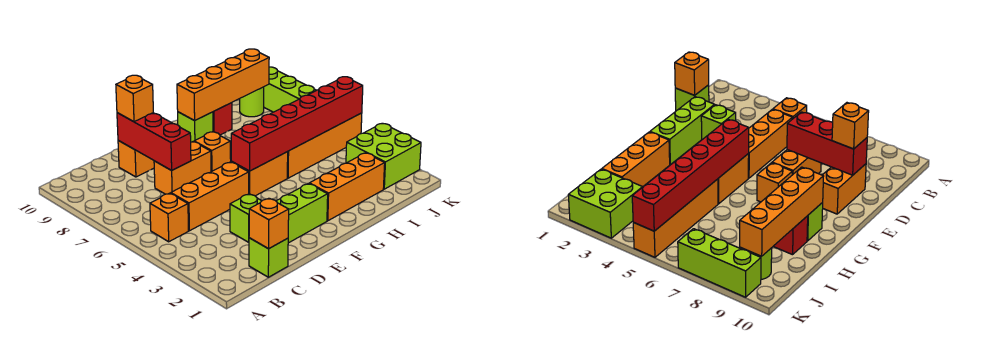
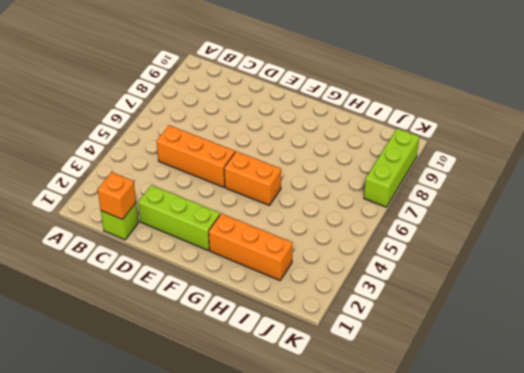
none -> orange brick B5 level 1
none -> lime brick D3 level 1
none -> orange brick D7:E7 level 1

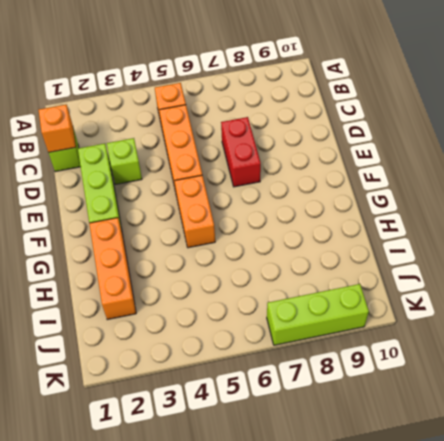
red brick D7:E7 level 1 -> orange brick D7:E7 level 1
none -> orange brick D9:E9 level 1
none -> orange brick F7 level 1
none -> lime brick G9 level 1

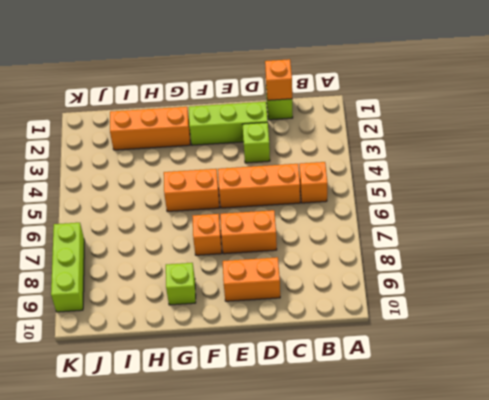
none -> orange brick H5:K5 level 1
none -> red brick H9 level 1
none -> lime brick J2:K3 level 1

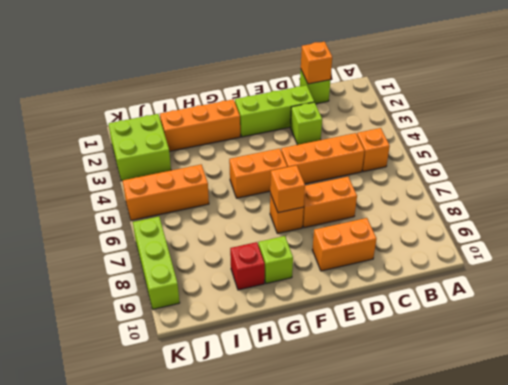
orange brick F7 level 2 -> orange brick D9 level 3
orange brick I5:K5 level 1 -> orange brick H5:K5 level 1
none -> lime round brick J9 level 1
none -> red brick D7:D9 level 2
none -> red brick F5:K5 level 2

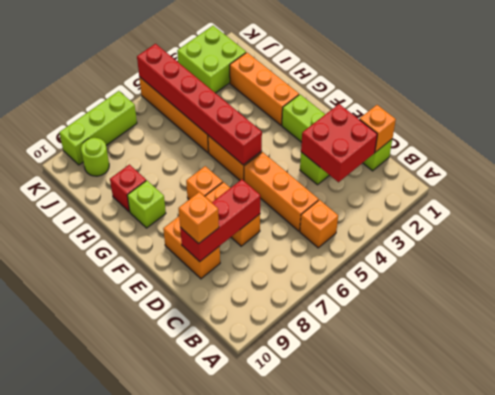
red brick C2:D3 level 2 -> none
none -> orange brick G9:J9 level 2

